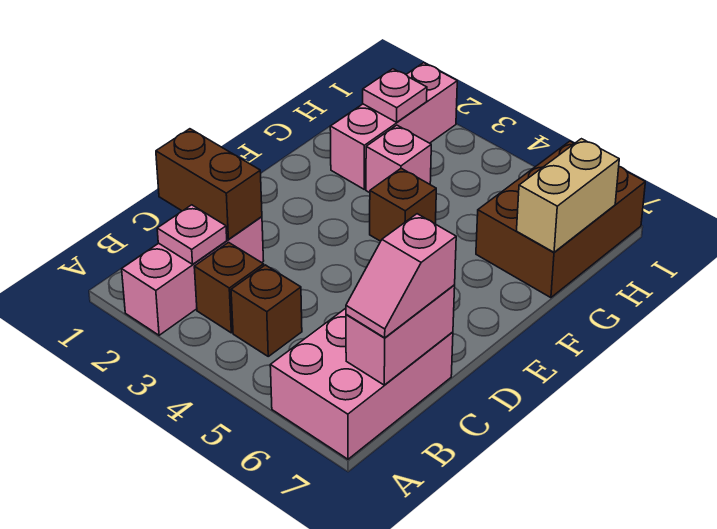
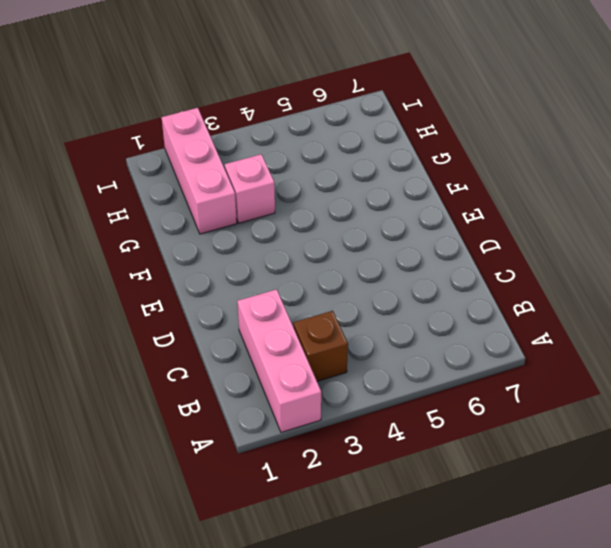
none -> pink brick A6:C7 level 1
none -> brown brick B4 level 1
none -> brown brick F4 level 1

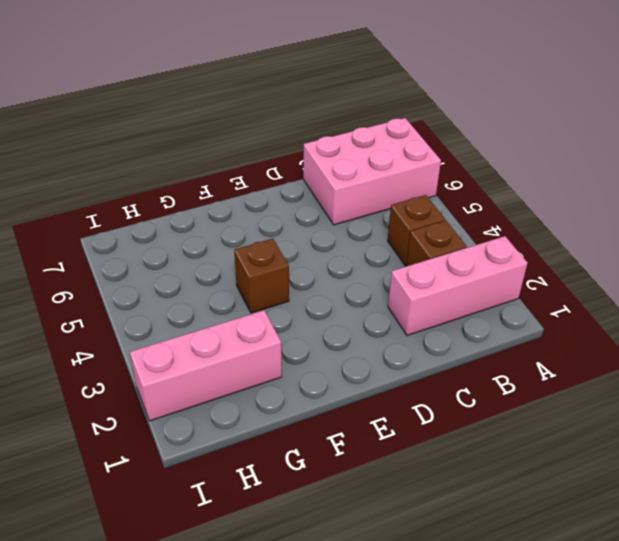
none -> pink brick G3 level 1
none -> brown brick G6:I7 level 1
none -> pink plate B2 level 2

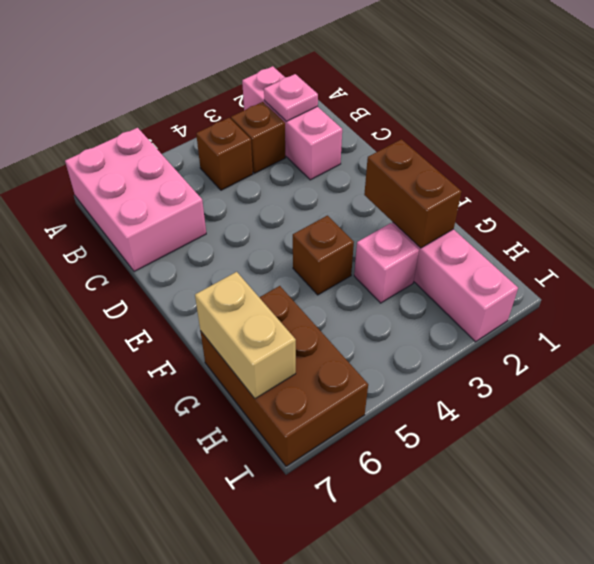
brown brick F2:G2 level 2 -> brown brick C1:C2 level 2
none -> pink brick B7:C7 level 2
none -> pink plate H2 level 2
none -> pink slope B7:C7 level 3 top C

